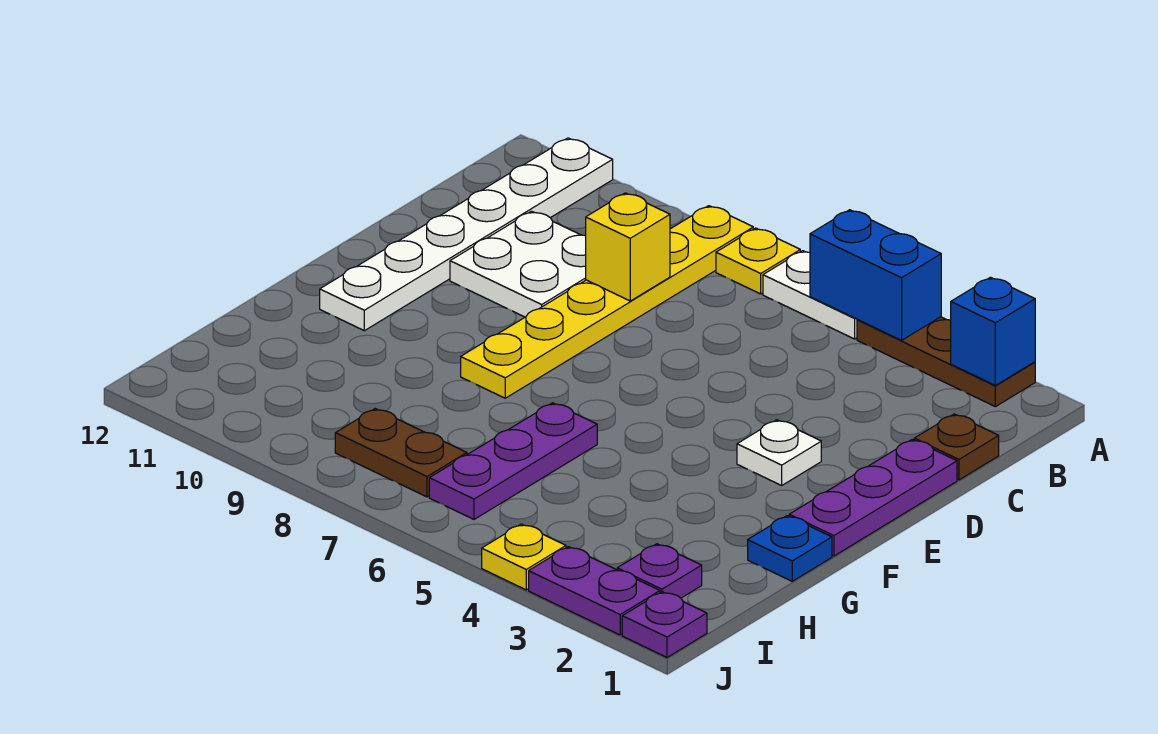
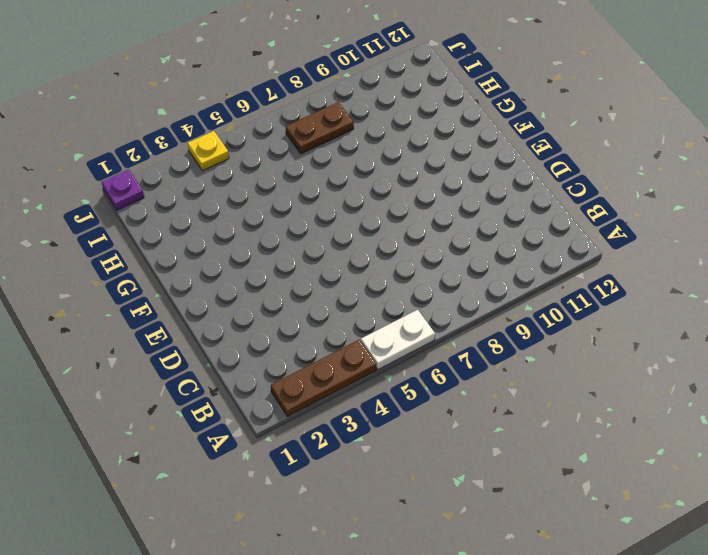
none -> yellow plate A7 level 1
none -> yellow plate A8:F8 level 1
none -> white plate A11:F11 level 1

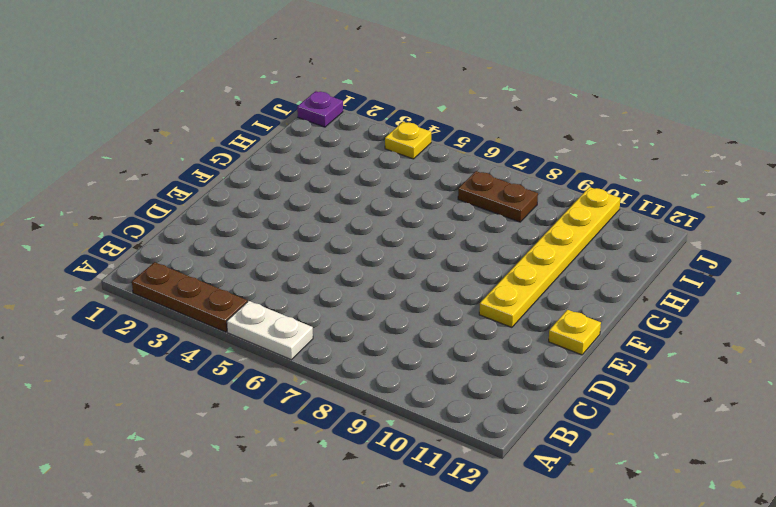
yellow plate E10:J10 level 1 -> yellow plate A8:F8 level 1
yellow plate E12 level 1 -> yellow plate A7 level 1
none -> white plate A11:F11 level 1
none -> brown plate C1 level 1
none -> white plate C9:D10 level 1

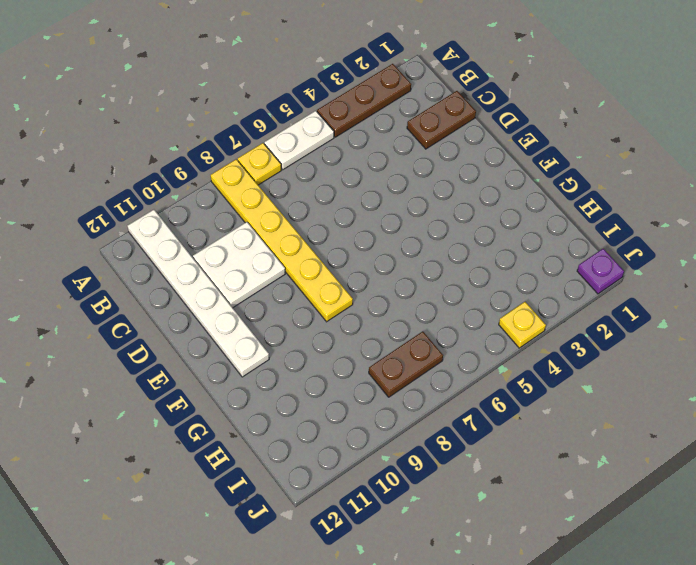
brown plate C1:C2 level 1 -> brown plate C1 level 1
none -> purple plate D1:F1 level 1
none -> white plate E3 level 1
none -> blue plate G1 level 1

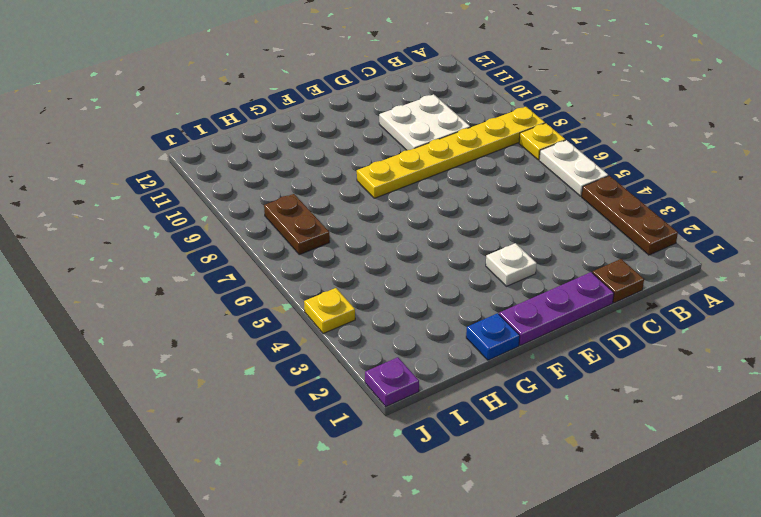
none -> white plate A11:F11 level 1
none -> purple plate G6:I6 level 1
none -> purple plate I2 level 1

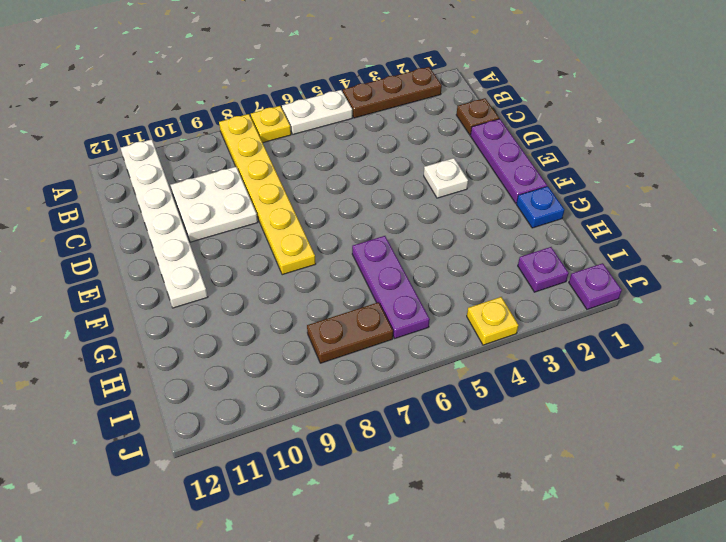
none -> purple plate J2:J3 level 1
none -> blue brick A2 level 2
none -> blue brick A4:A5 level 2

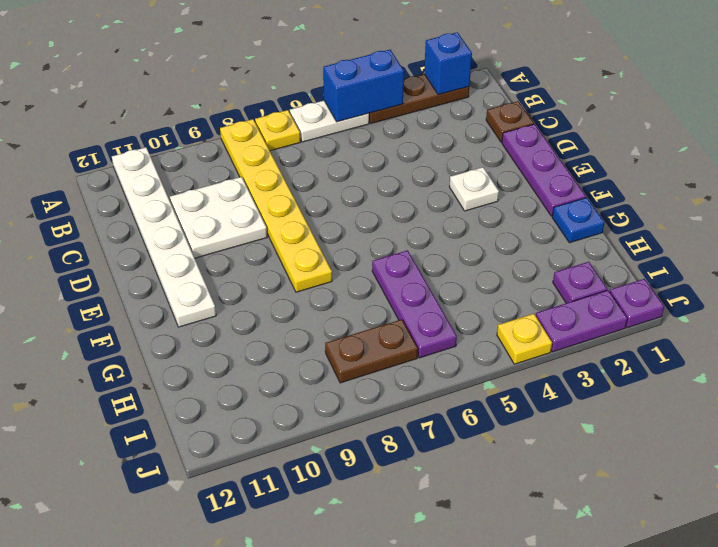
none -> yellow brick C8 level 2

